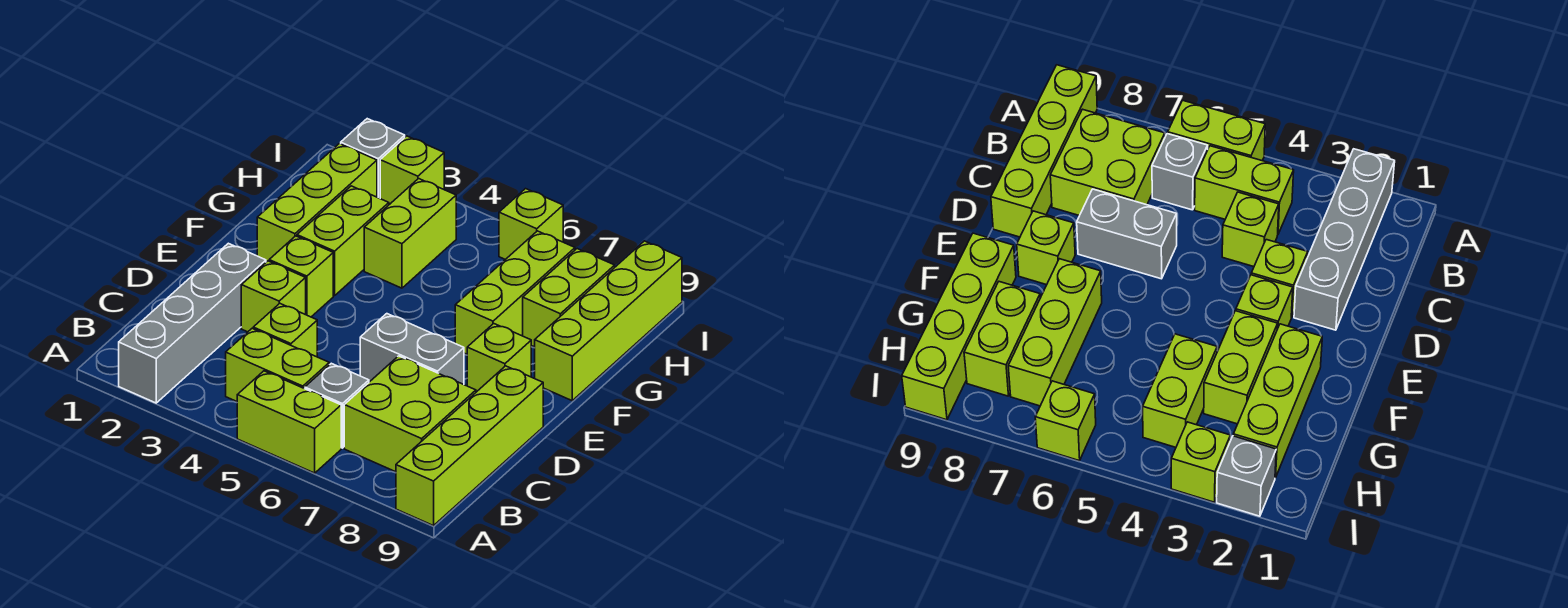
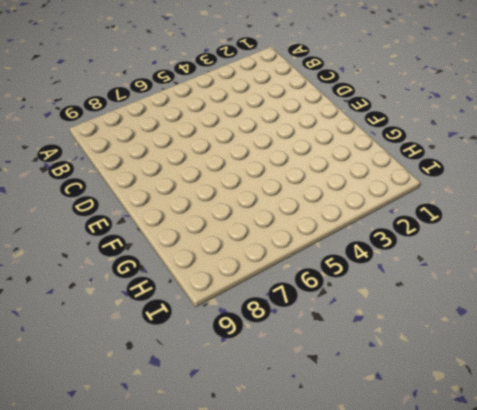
none -> grey brick A2:D2 level 1
none -> lime brick A5:A6 level 1
none -> lime brick A9:D9 level 1

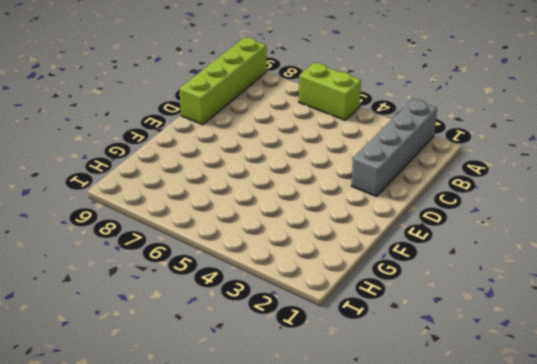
none -> lime brick B4:B5 level 1
none -> grey brick B6 level 1
none -> lime brick B7:C8 level 1

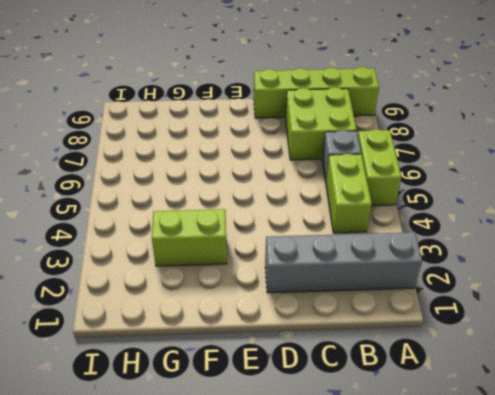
none -> lime brick C4 level 1
none -> lime brick D3 level 1
none -> grey brick D6:D7 level 1

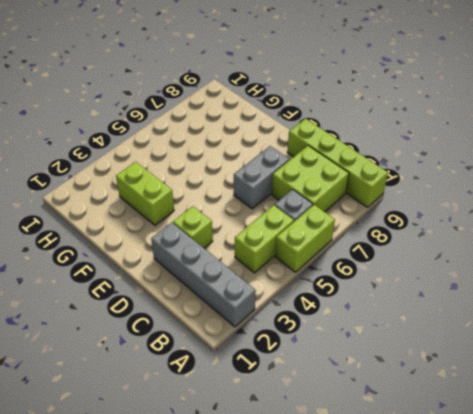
none -> lime brick C4 level 1
none -> lime brick E3 level 1
none -> lime brick E8 level 1

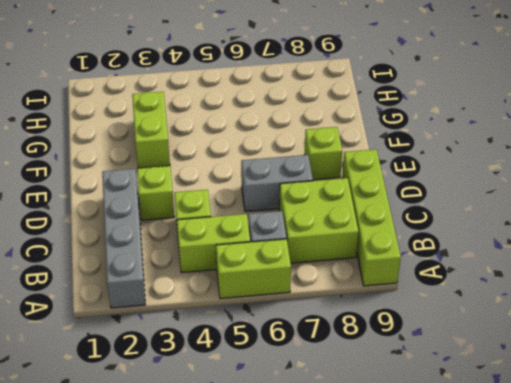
none -> lime brick E3 level 1
none -> lime brick F2:H2 level 1
none -> lime brick F7:H7 level 1

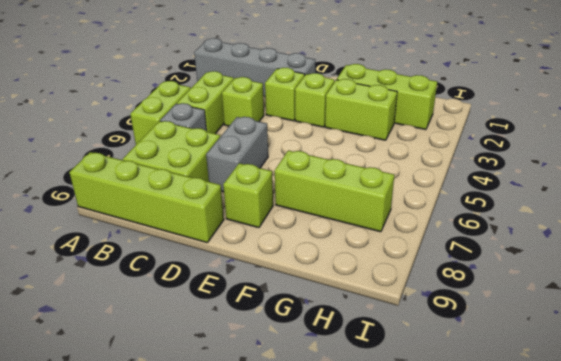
none -> lime brick F9:I9 level 1
none -> lime brick G4:H4 level 1
none -> lime brick G8:H8 level 1

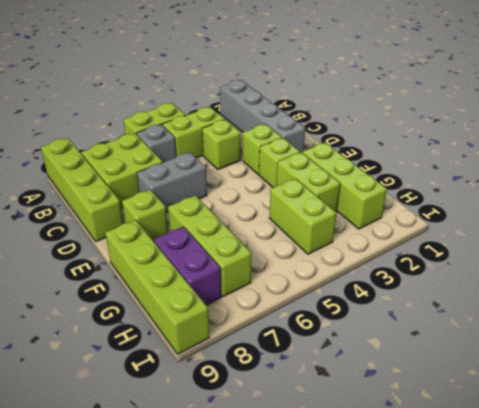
purple brick G8:H8 level 1 -> lime brick G8:H8 level 1
none -> grey brick I2 level 1
none -> lime brick I3 level 1
none -> lime brick I6 level 1

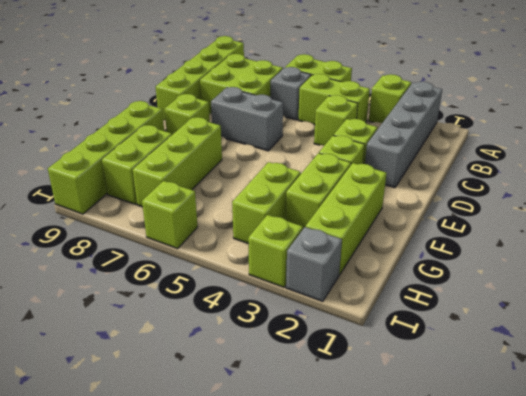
lime brick A3 level 1 -> none

